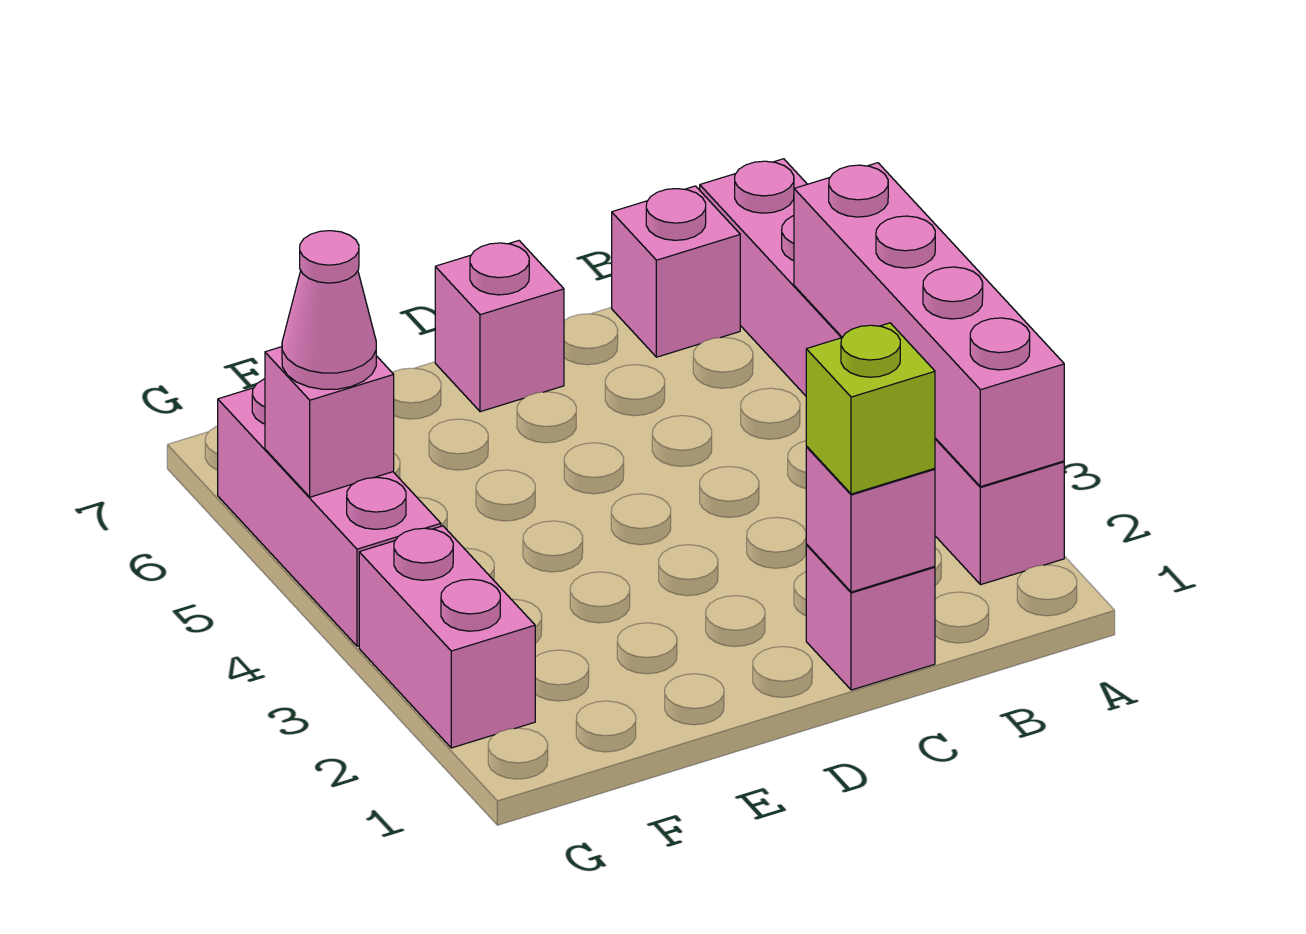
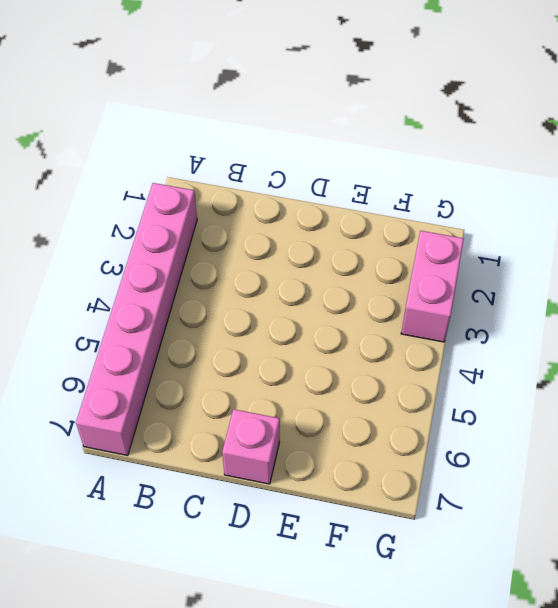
none -> pink brick B7 level 1
none -> pink brick C1 level 1

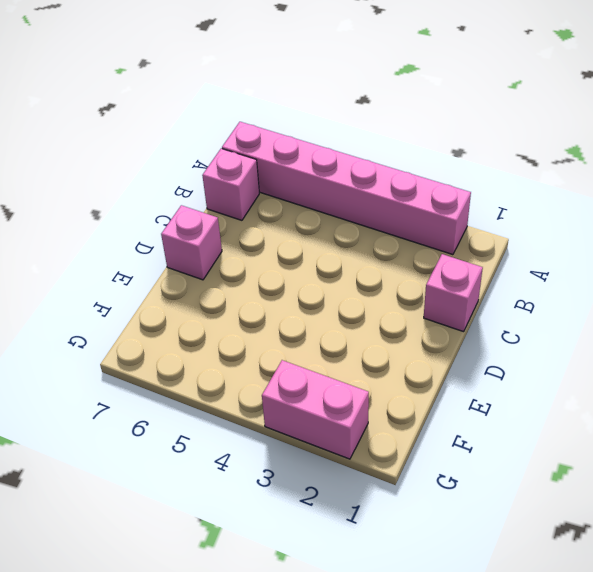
none -> pink brick G4:G6 level 1
none -> pink brick A2:A5 level 2

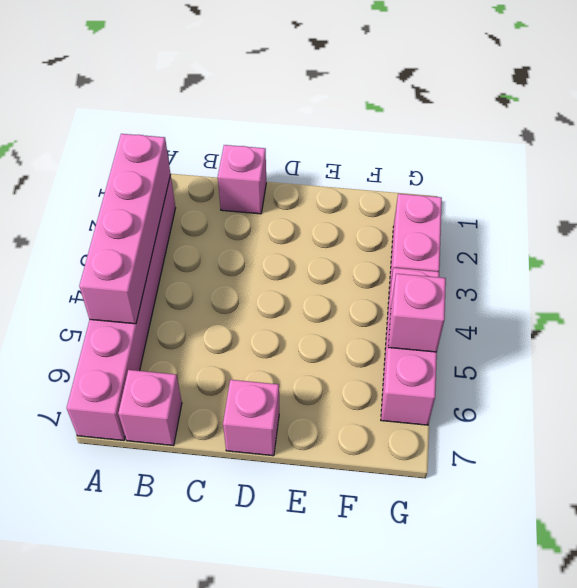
none -> pink brick C1 level 2
none -> lime brick C1 level 3

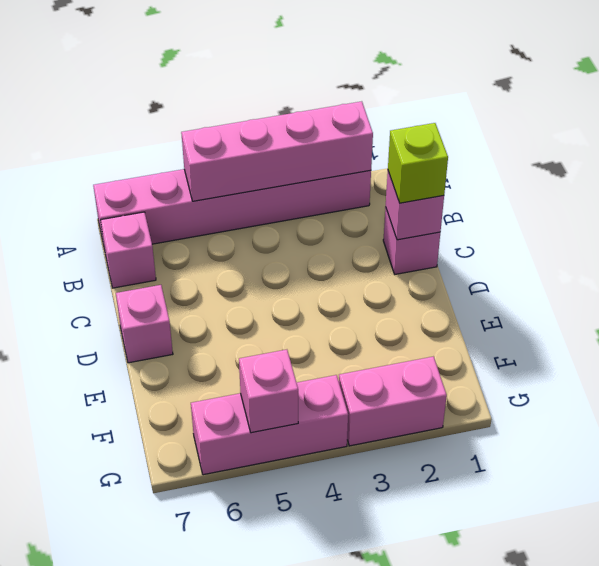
none -> pink cone G5 level 3

